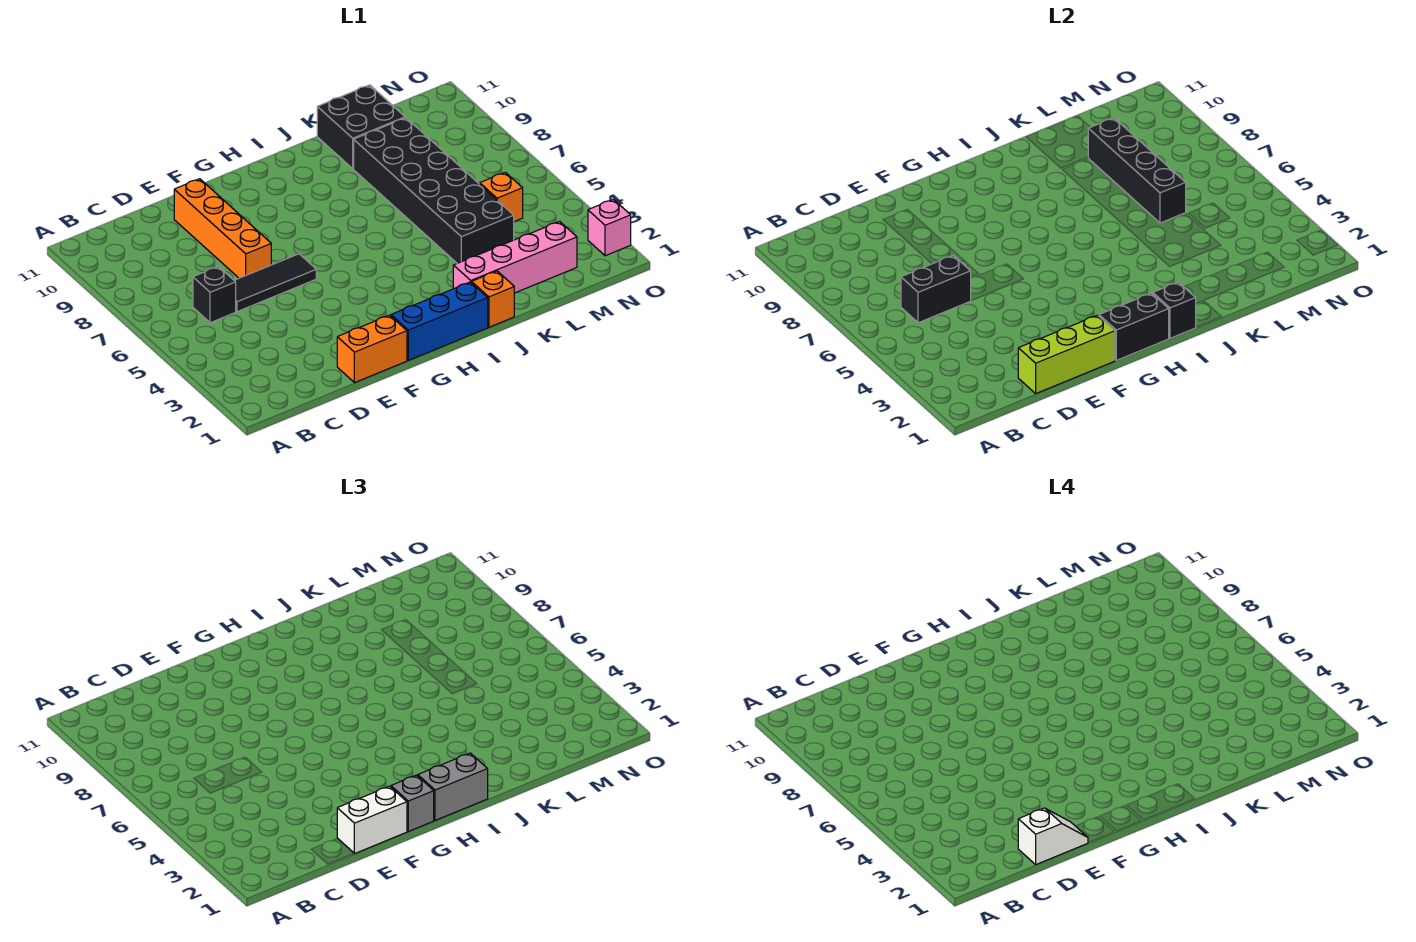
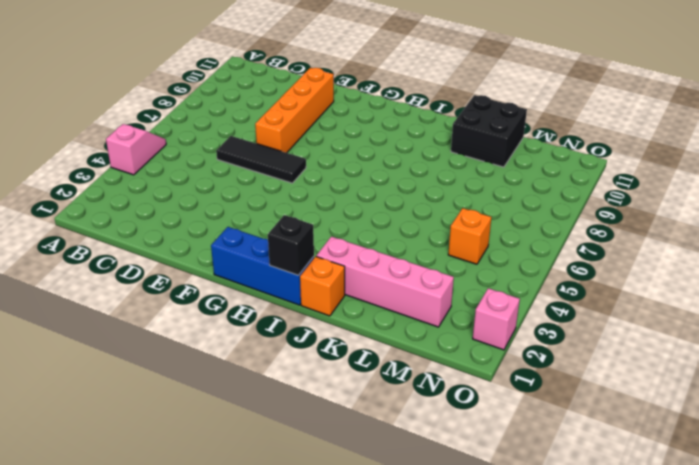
pink slope A4:A5 level 1 top 4 -> none
none -> black brick C6 level 1
none -> orange brick E1:F1 level 1
none -> black brick K4:L9 level 1

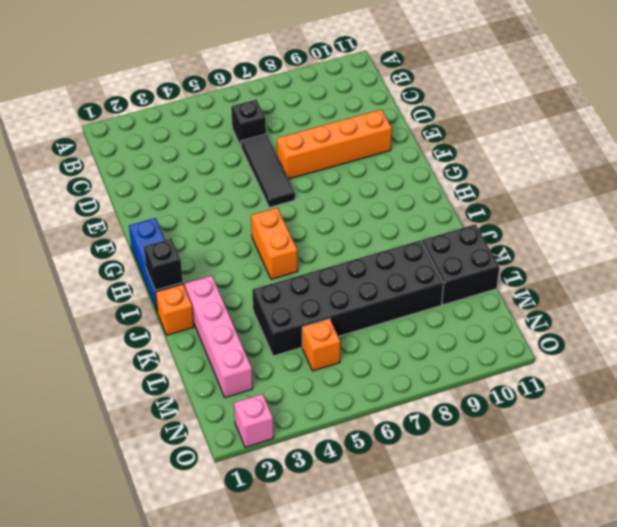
orange brick H5:I5 level 1 -> orange brick E1:F1 level 1
none -> black brick C6:D6 level 2
none -> lime brick D1:F1 level 2
none -> black brick G1:H1 level 2

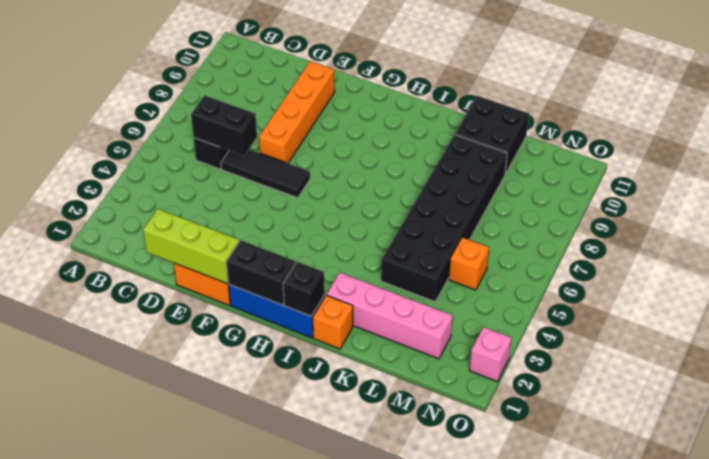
none -> black brick L6:L9 level 2
none -> white brick E1:F1 level 3
none -> grey brick G1 level 3

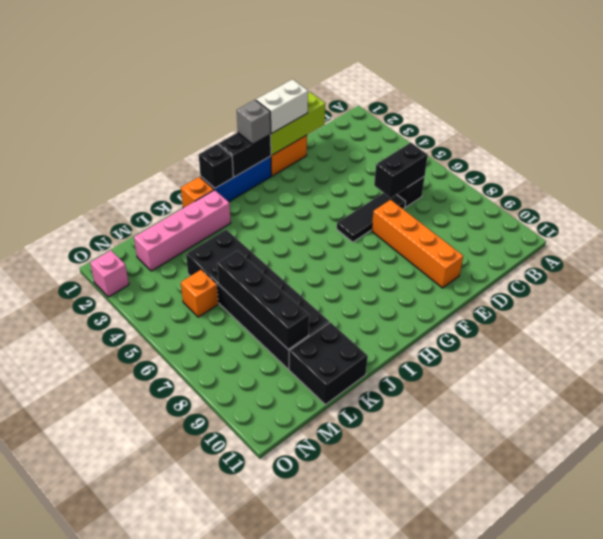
none -> grey brick H1:I1 level 3
none -> white slope D1:E1 level 4 top D

